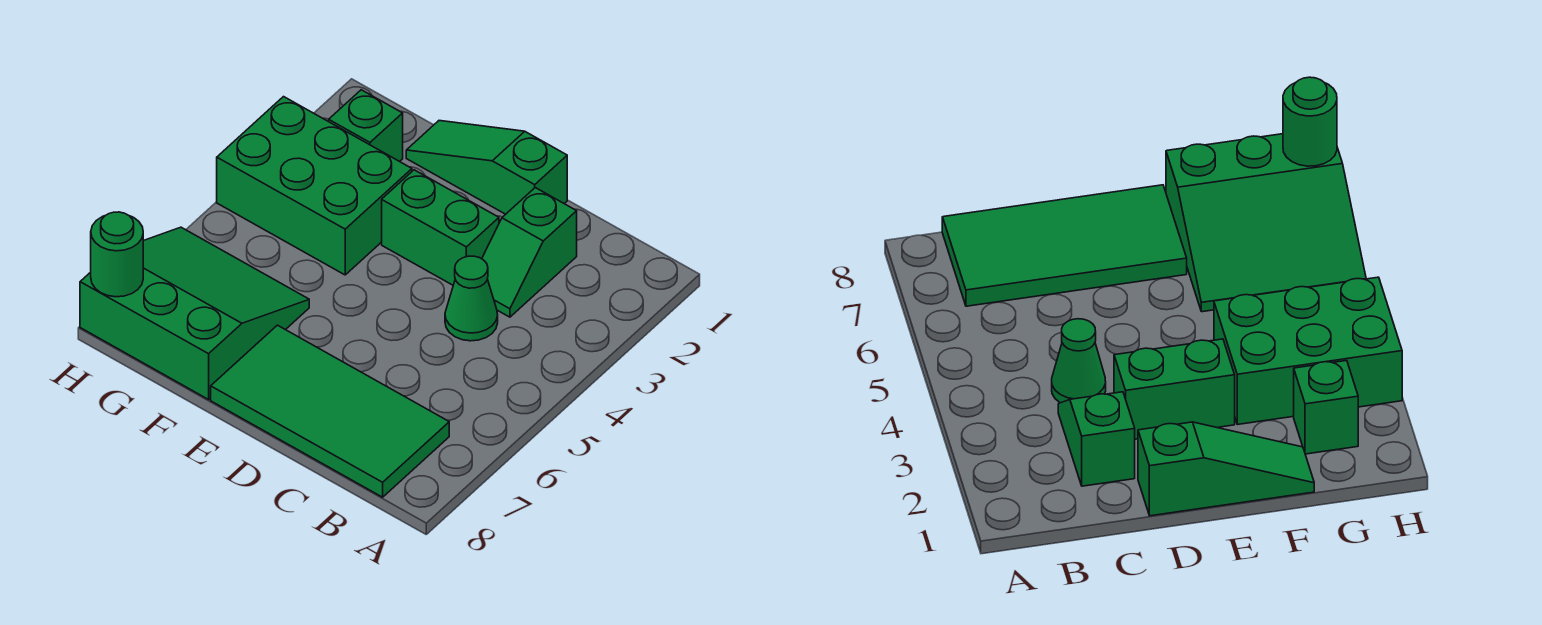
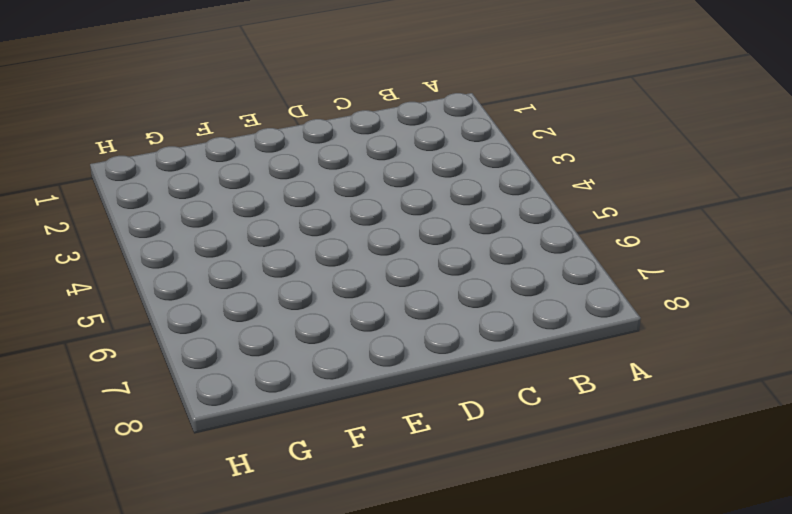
none -> green tile B7:E8 level 1
none -> green slope C2:C3 level 1 top 2

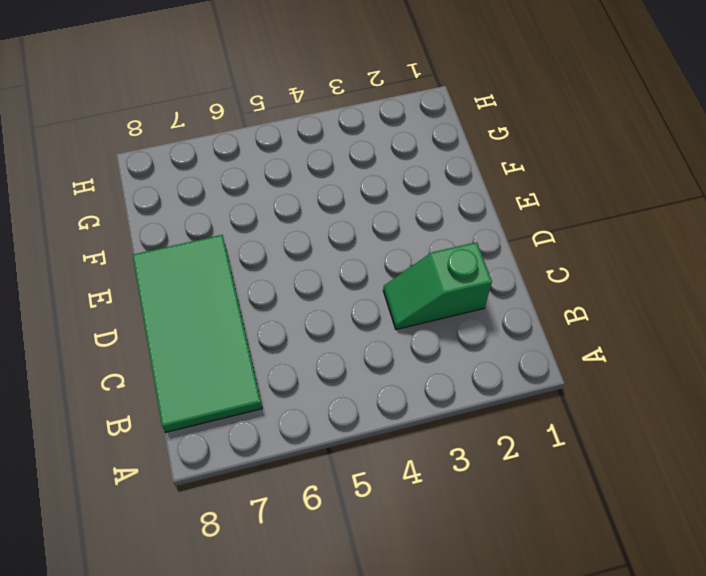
none -> green cone C4 level 1
none -> green slope D1:F1 level 1 top D

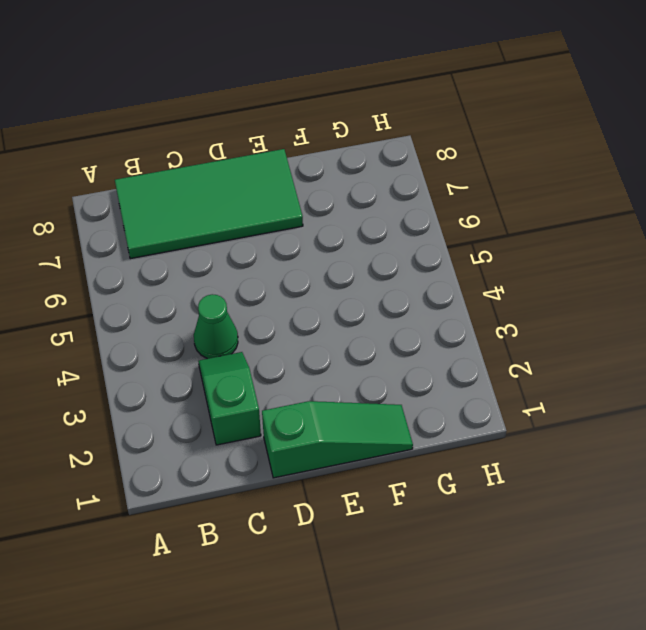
none -> green brick D3:E3 level 1
none -> green brick F3:H4 level 1

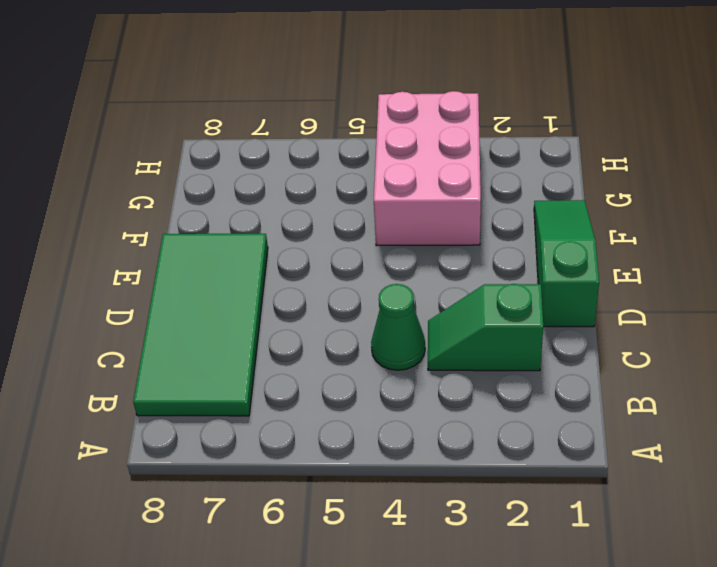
pink brick F3:H4 level 1 -> green brick F3:H4 level 1
none -> green brick D3:E3 level 1
none -> green slope F6:H8 level 1 top 8

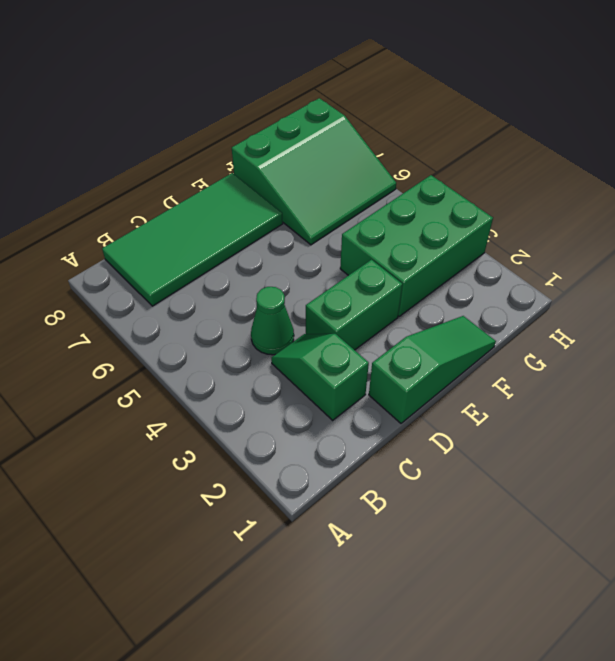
none -> green brick G2 level 1
none -> green round brick H8 level 2

